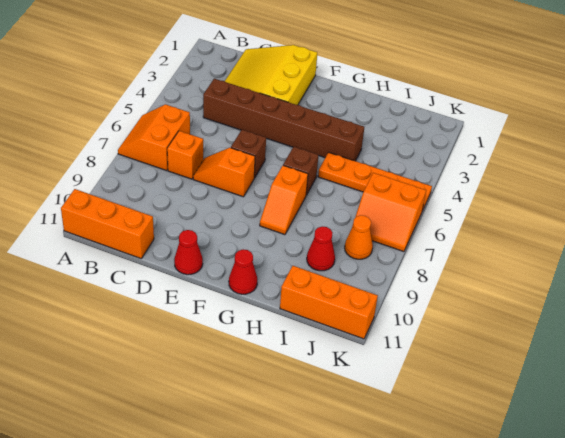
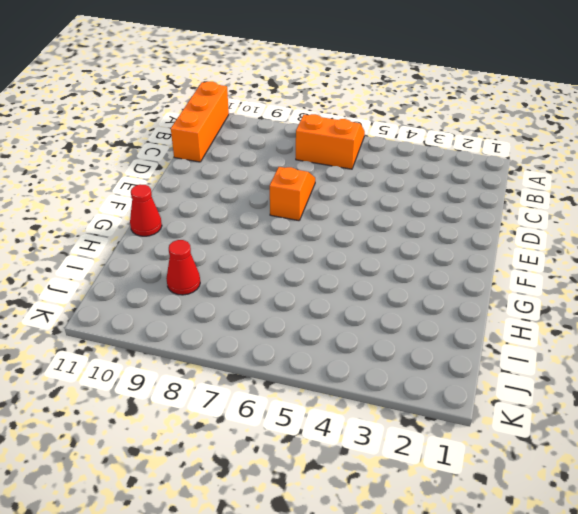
none -> yellow slope C1:E3 level 1 top E
none -> brown brick C4:H4 level 1
none -> orange brick C7 level 1

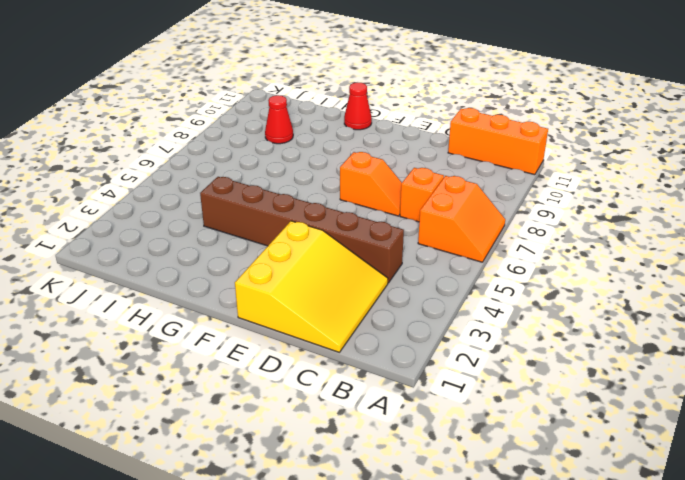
none -> brown brick E6 level 1
none -> red cone E11 level 1
none -> brown brick G6 level 1

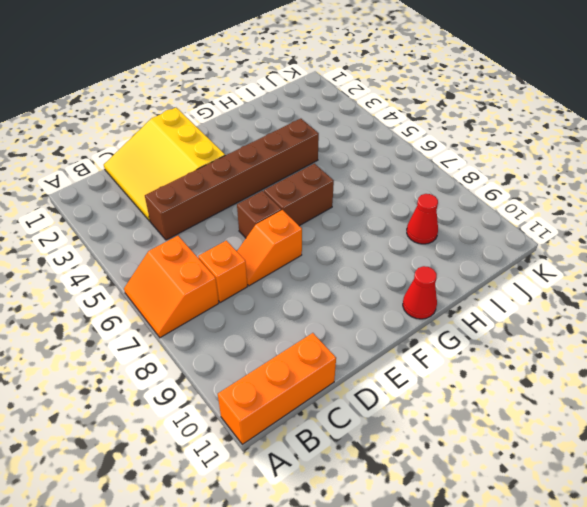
brown brick F6:G6 level 1 -> brown brick G6 level 1
none -> red cone E11 level 1
none -> orange slope G7:G8 level 1 top 7
none -> orange plate H5:K5 level 1

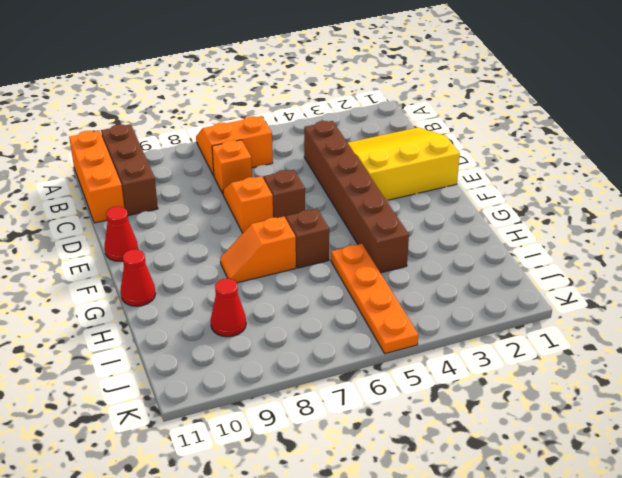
brown brick A10:C10 level 1 -> none
none -> orange brick I11:K11 level 1
none -> orange slope J6:K7 level 1 top 6
none -> orange cone J8 level 1

